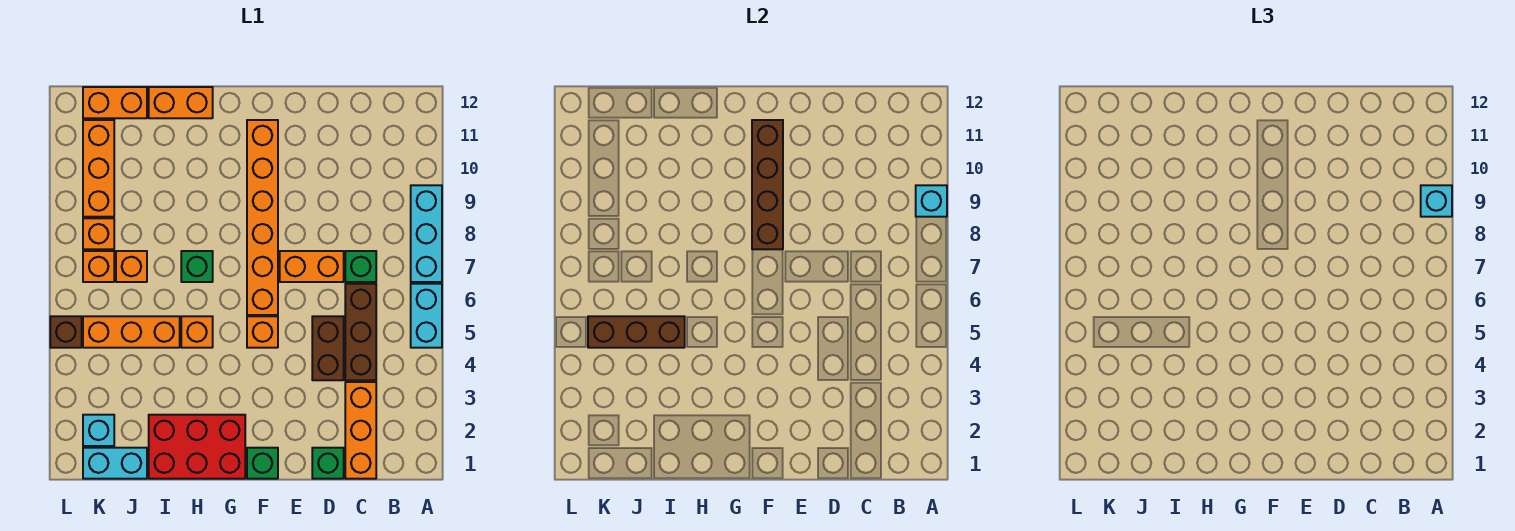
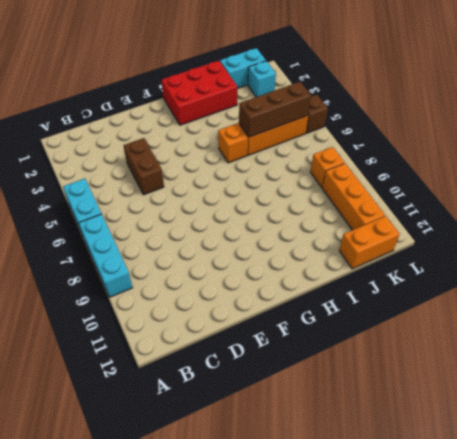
none -> orange brick C1:C3 level 1
none -> brown brick C4:C6 level 1
none -> green brick C7 level 1

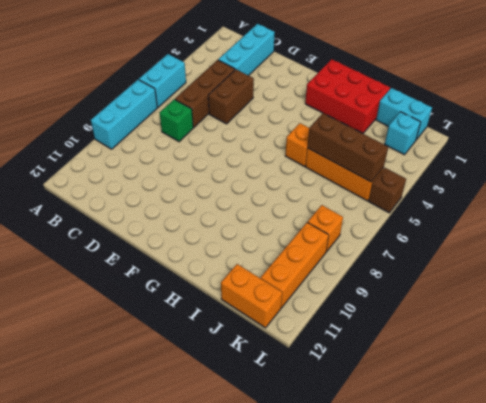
cyan brick C1:C3 level 1 -> orange brick C1:C3 level 1
none -> green brick D1 level 1
none -> orange brick D7:E7 level 1
none -> green brick F1 level 1

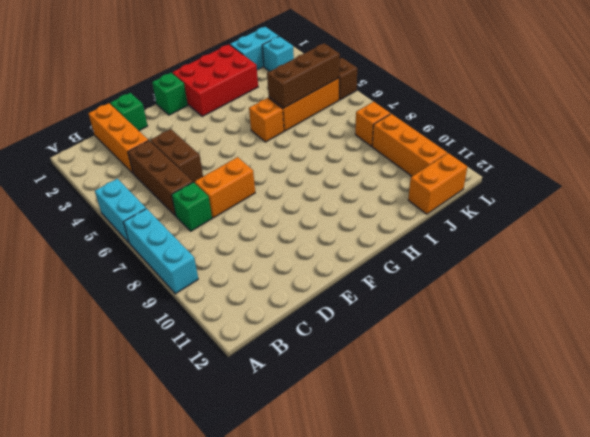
none -> orange brick F5 level 1
none -> orange brick F6:F11 level 1
none -> green brick H7 level 1

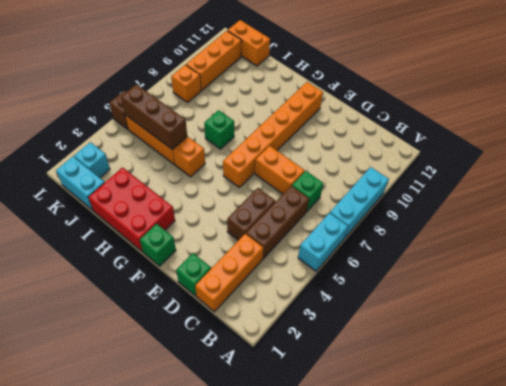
none -> orange brick F5 level 1
none -> orange brick H12:I12 level 1
none -> orange brick J7 level 1

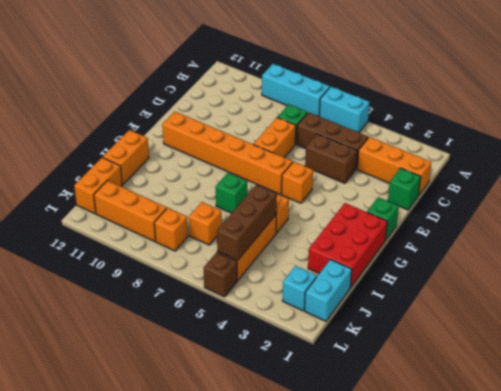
none -> orange brick K7 level 1
none -> cyan brick A9 level 2
none -> brown brick F8:F11 level 2

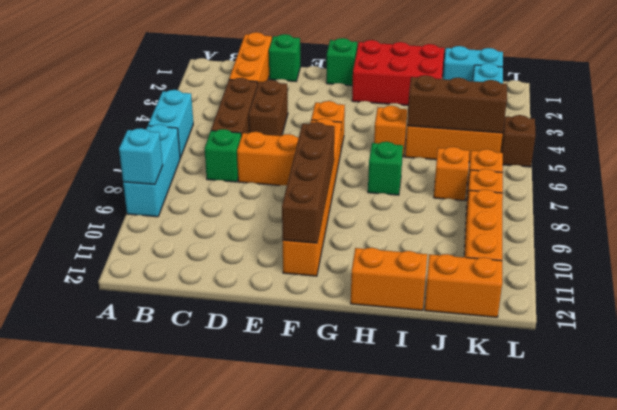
none -> cyan brick A9 level 3

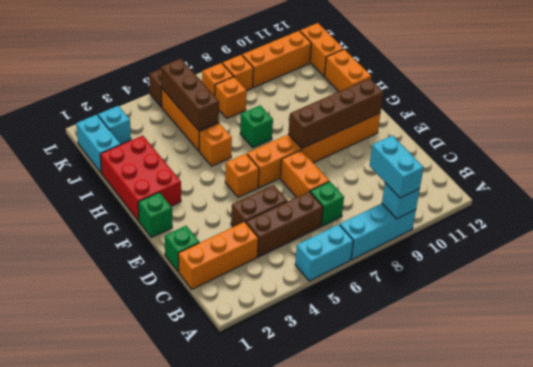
cyan brick A9:B9 level 3 -> cyan brick A9 level 3

